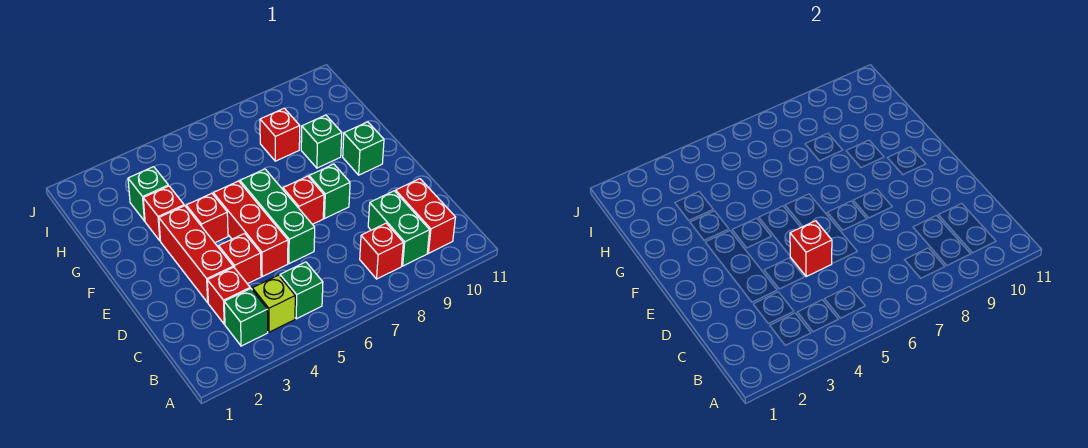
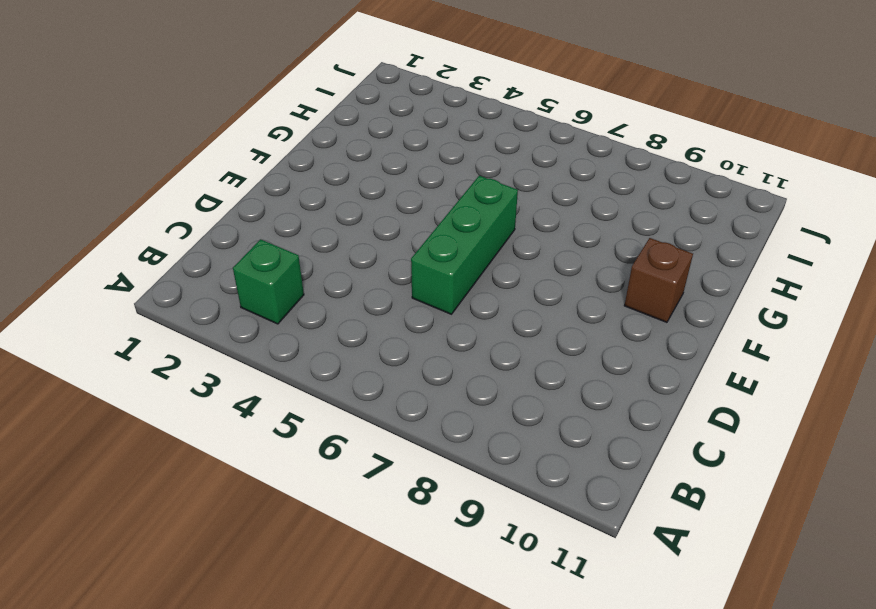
brown brick F10 level 1 -> green brick F10 level 1
none -> lime brick B4 level 1
none -> green brick B5 level 1
none -> red brick B8 level 1

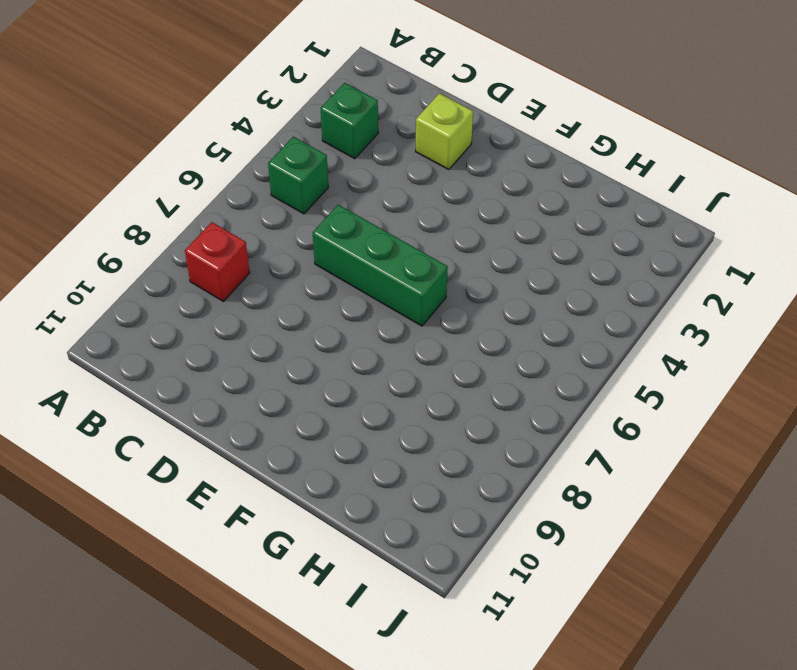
lime brick D2 level 1 -> lime brick B4 level 1
none -> green brick B9:C9 level 1
none -> red brick B10:C10 level 1
none -> red brick C3 level 1

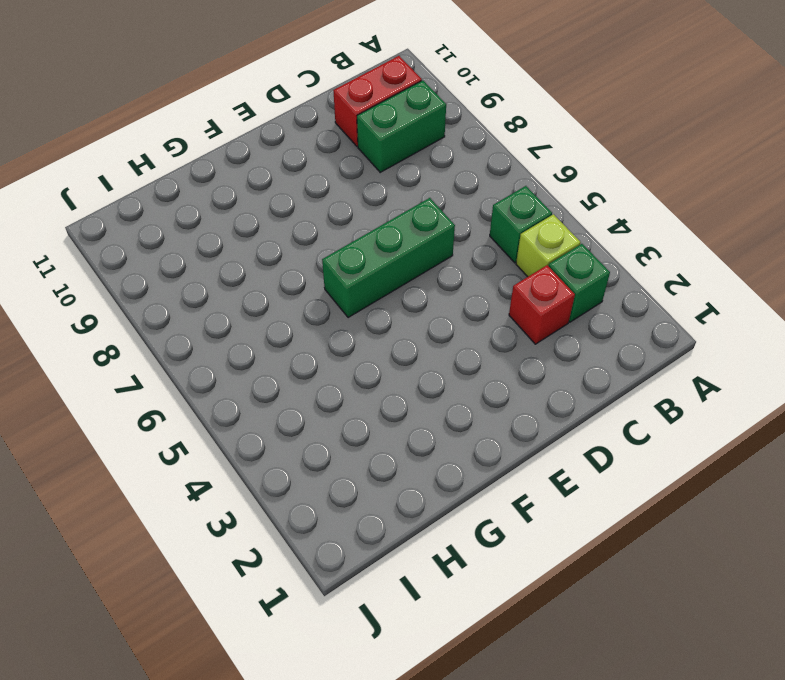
none -> red brick B8 level 1
none -> red brick D3:F3 level 1
none -> red brick D4 level 1

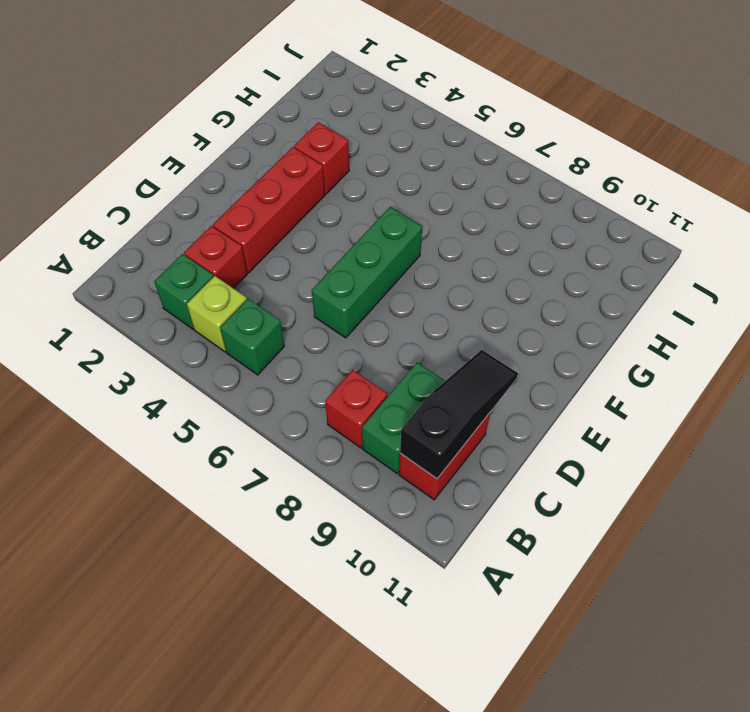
black slope B10:D10 level 2 top B -> none
none -> red brick D4 level 1
none -> red brick D5:F5 level 1
none -> red brick E7 level 1

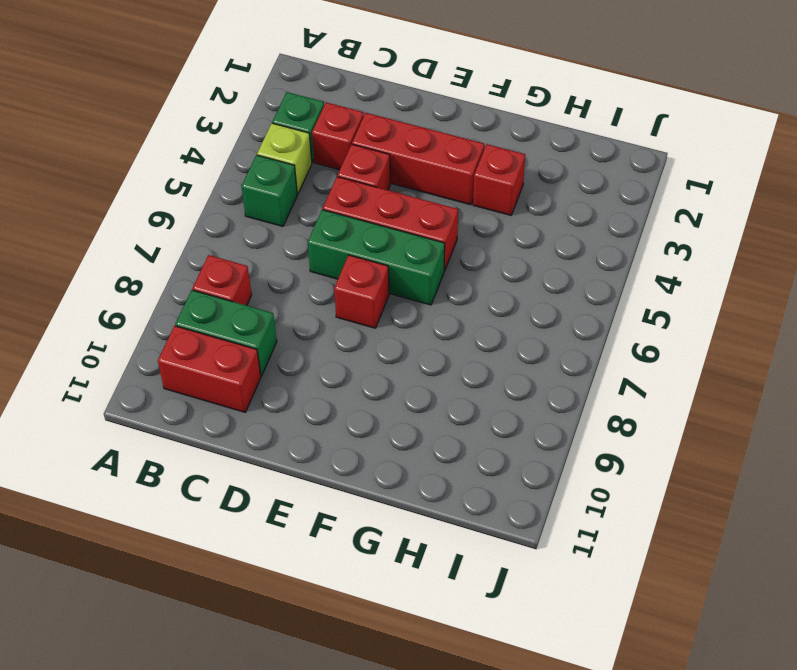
none -> green brick E8 level 1
none -> red brick F4 level 1
none -> green brick F10 level 1

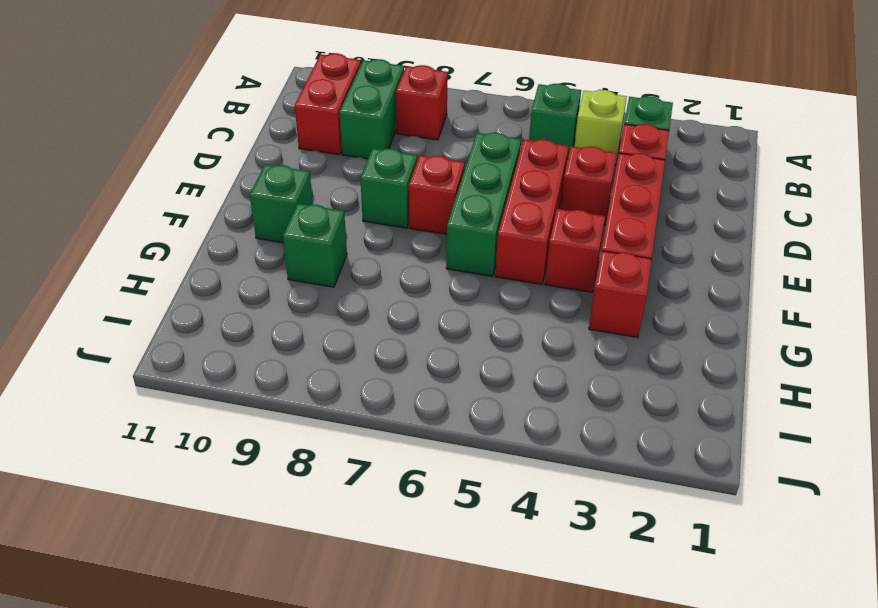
none -> green brick H3 level 1
none -> red brick H8 level 1
none -> red brick D5 level 2

